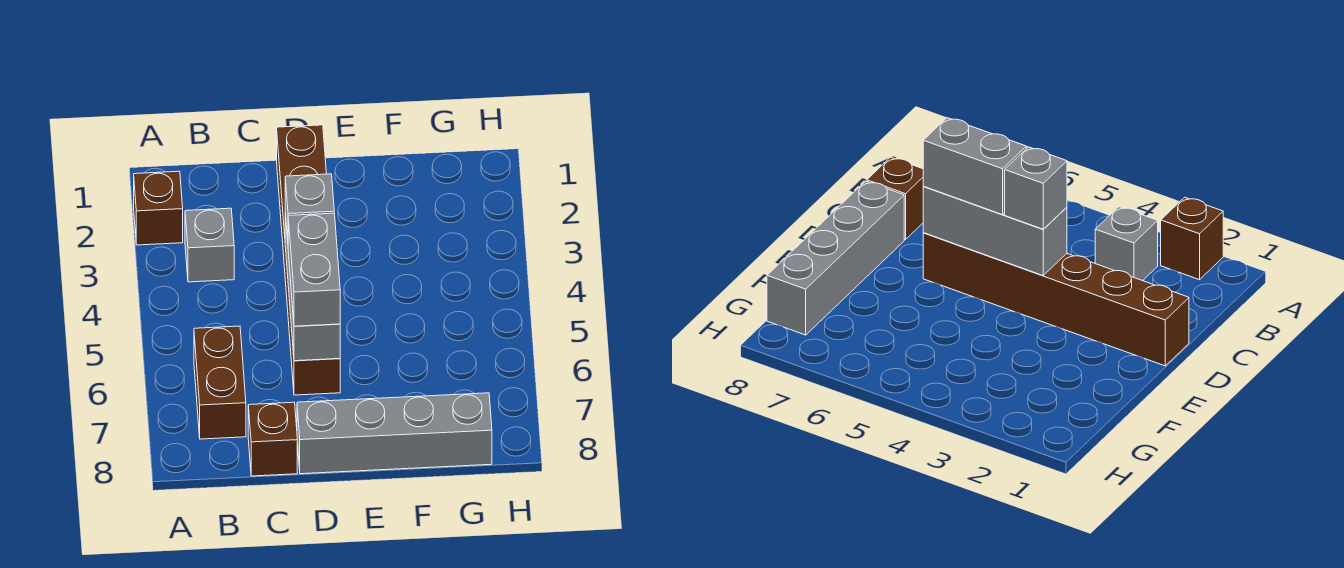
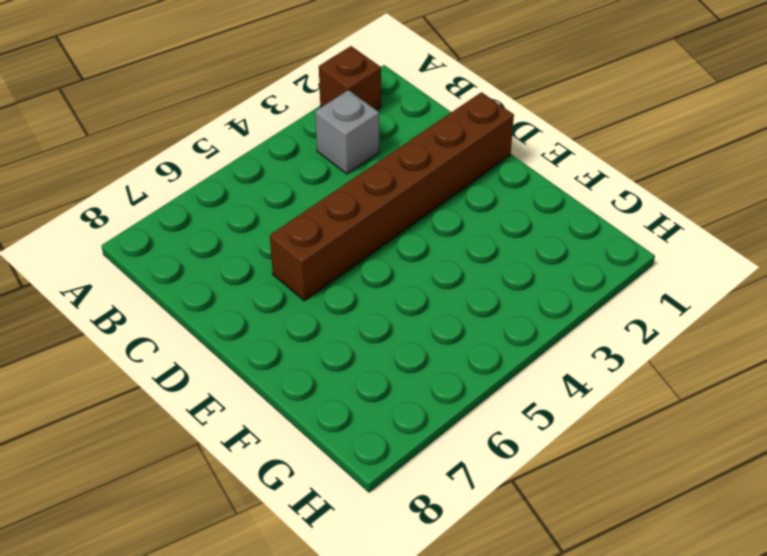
none -> brown brick B6:B7 level 1
none -> brown brick C8 level 1

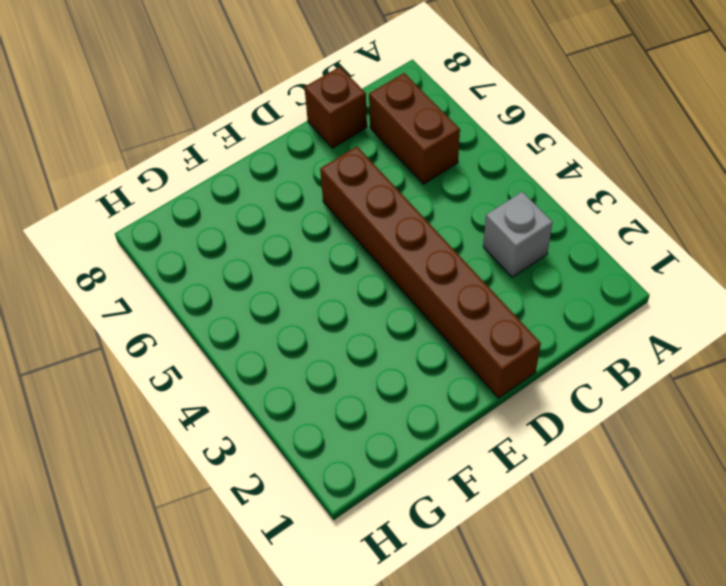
none -> brown brick A2 level 1
none -> grey brick D8:G8 level 1

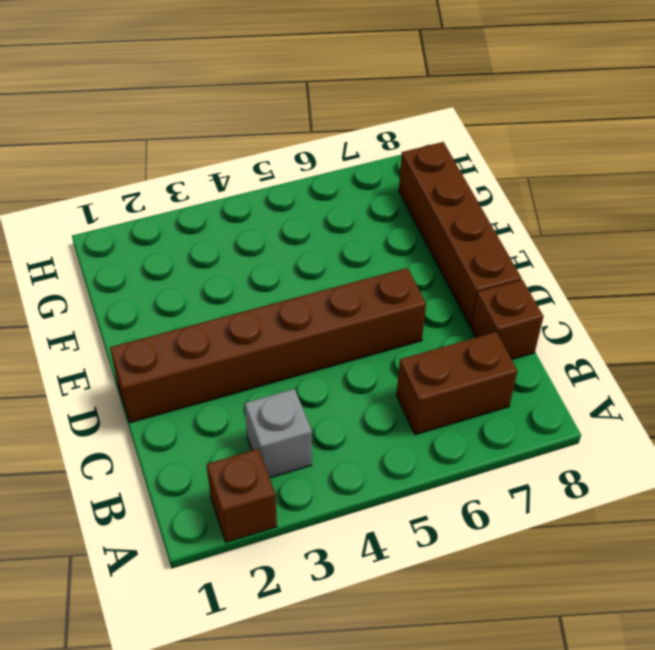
brown brick D8:G8 level 1 -> grey brick D8:G8 level 1
none -> grey brick D4:D6 level 2
none -> grey brick D4 level 3

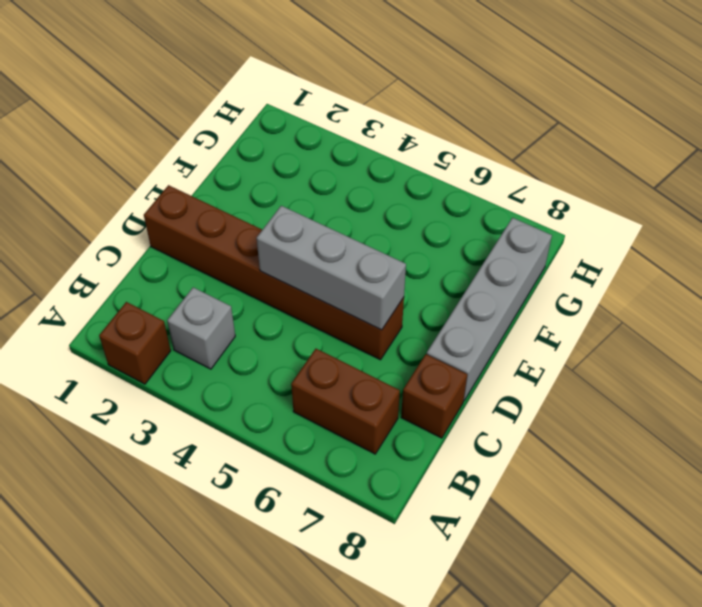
none -> grey brick D4 level 3
none -> grey brick D5:D6 level 3

